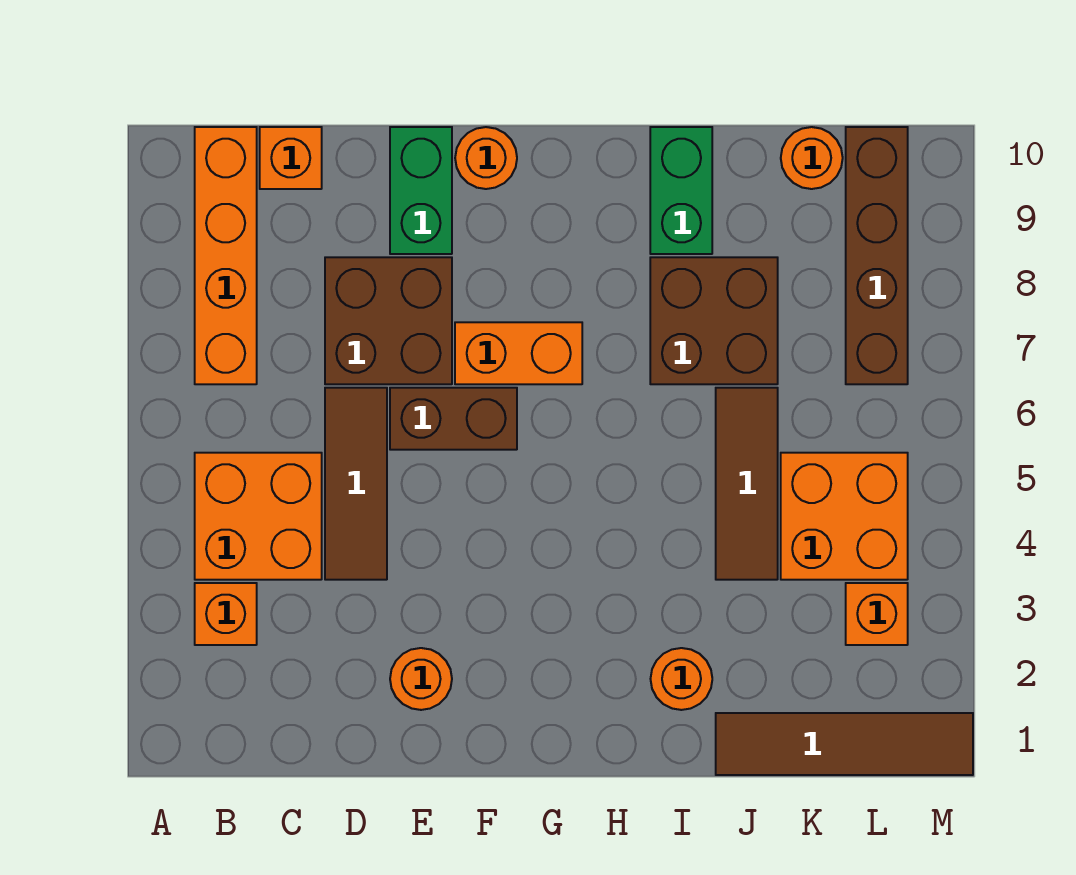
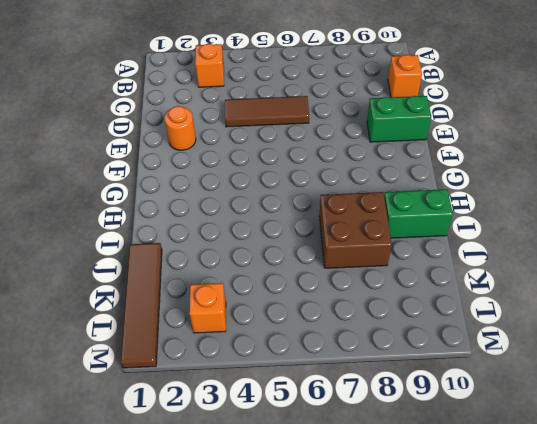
none -> orange brick B4:C5 level 1
none -> orange brick B7:B10 level 1
none -> brown brick D7:E8 level 1

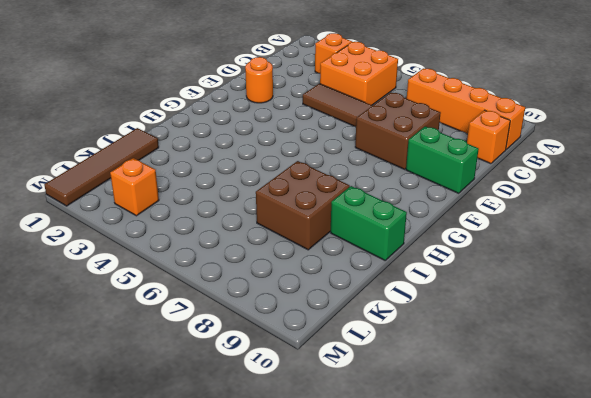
none -> brown brick E6:F6 level 1
none -> orange brick F7:G7 level 1
none -> orange round brick F10 level 1

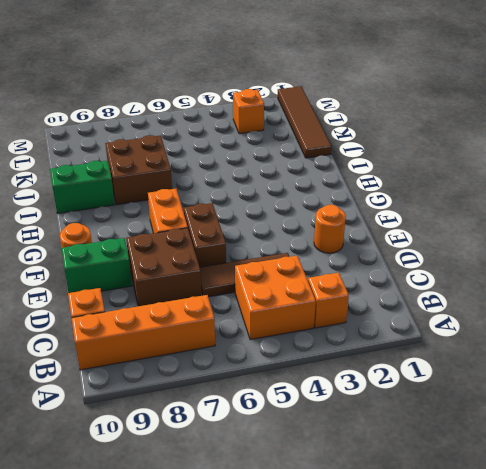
none -> orange round brick I2 level 1
none -> brown tile J4:J6 level 1
none -> orange brick K4:L5 level 1

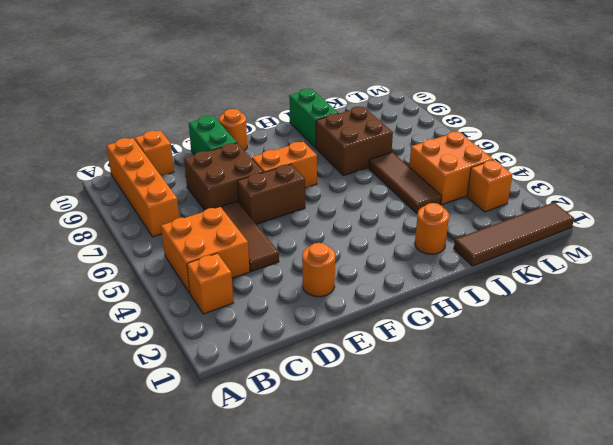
none -> orange round brick K10 level 1
none -> brown brick L7:L10 level 1

